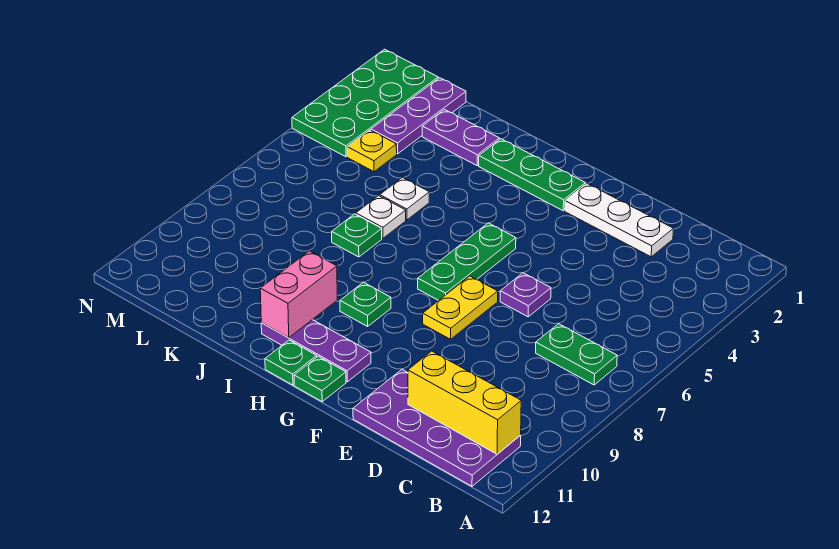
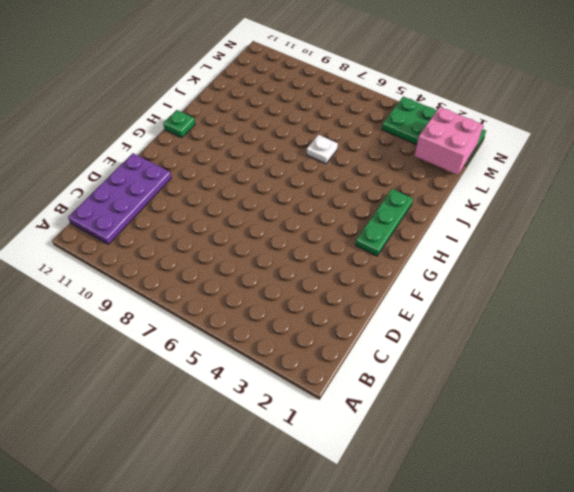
pink brick L1:M2 level 2 -> none
none -> green plate B7:C7 level 1
none -> white plate D2:F2 level 1
none -> purple plate E6 level 1

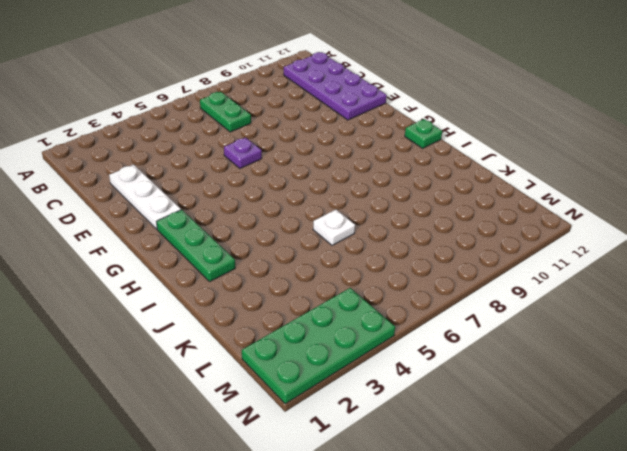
none -> yellow plate F7:F8 level 1
none -> green plate G5:G7 level 1
none -> purple plate G11:I11 level 1

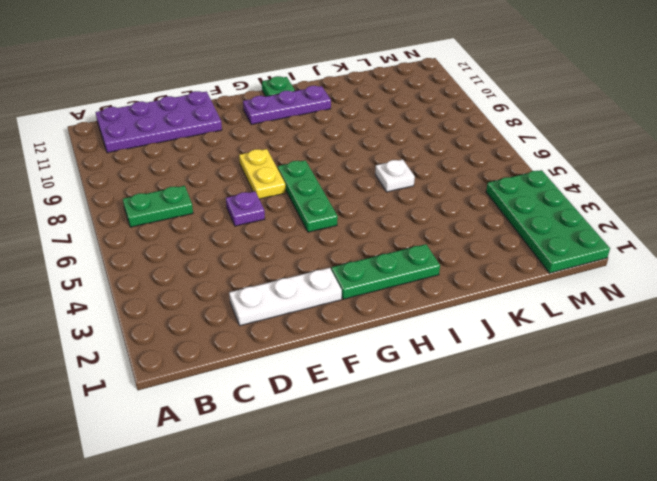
none -> green plate G12 level 1
none -> green plate H9 level 1
none -> purple plate J2:K2 level 1

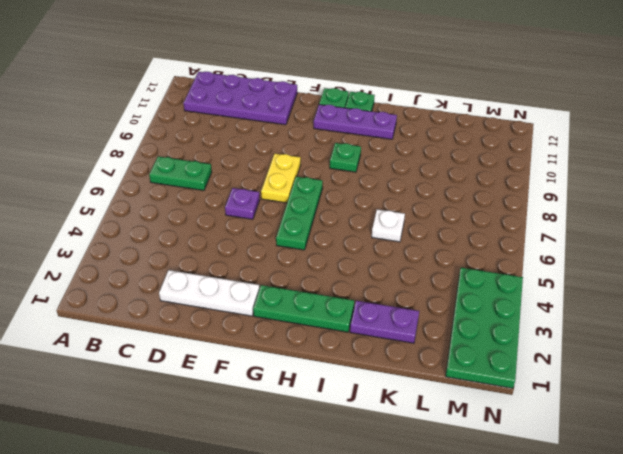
none -> white plate J5 level 1
none -> green plate J7 level 1
none -> purple plate L1:L3 level 1

